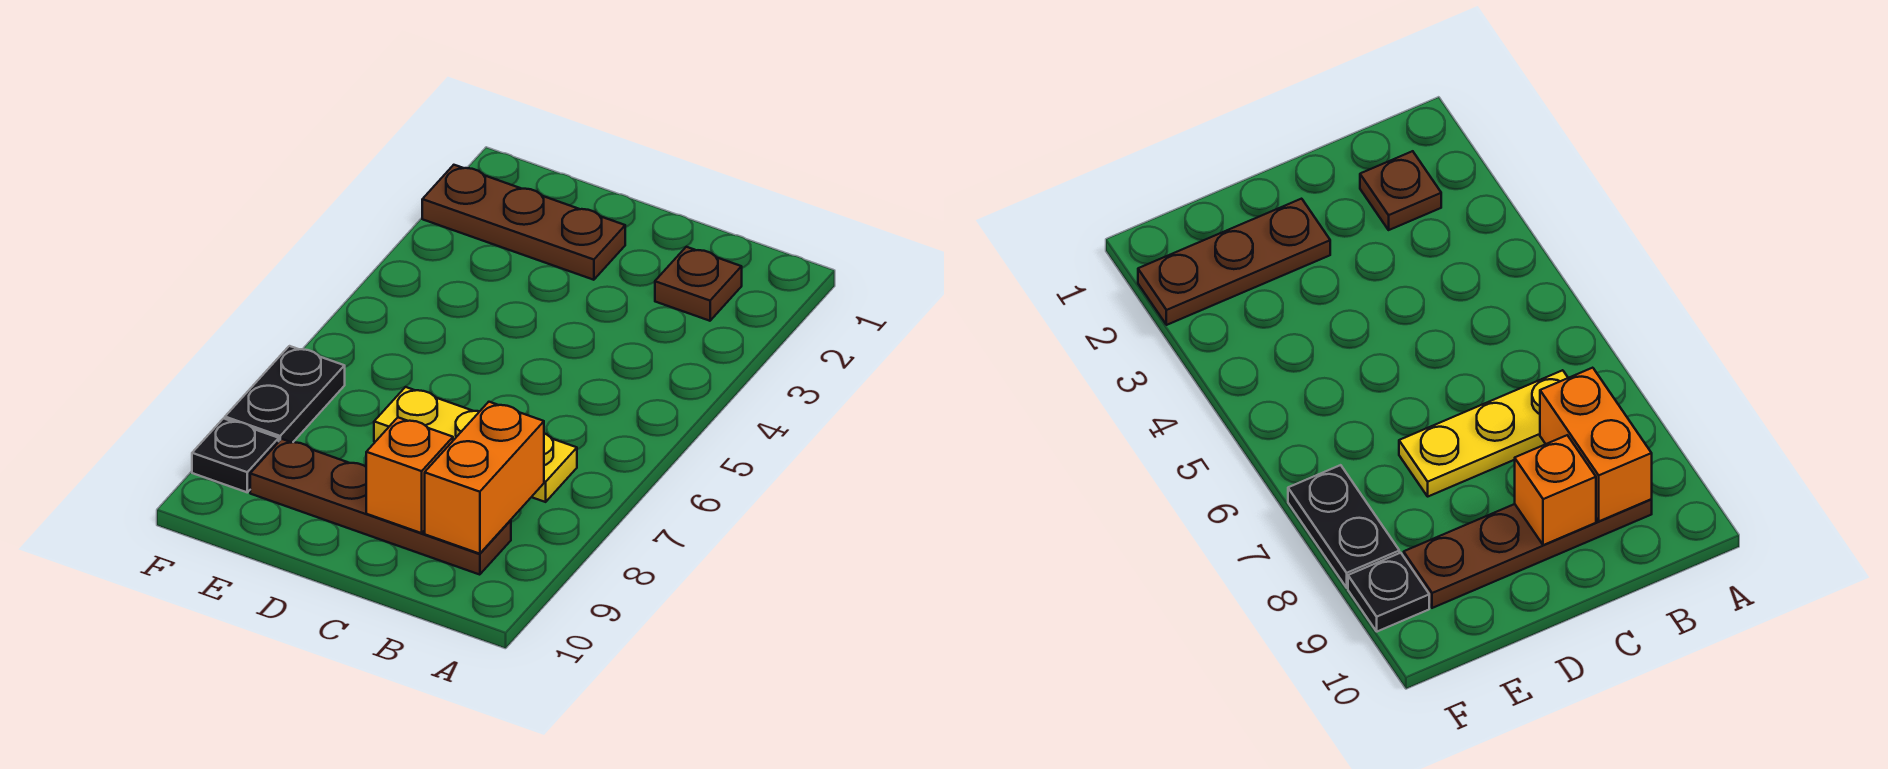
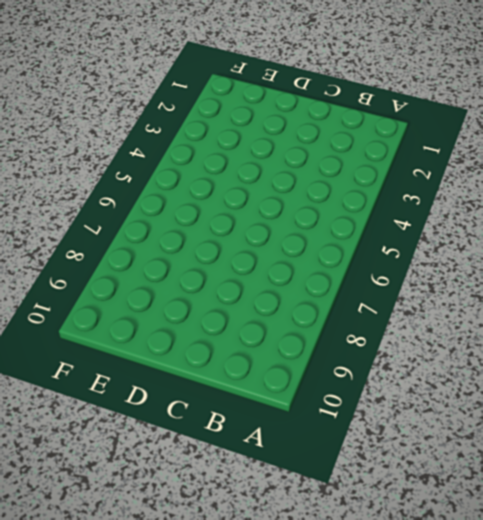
none -> brown plate B2 level 1
none -> yellow plate B7:D7 level 1

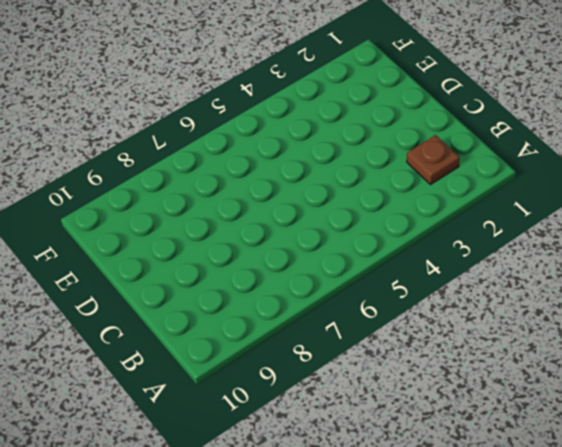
none -> yellow plate B7:D7 level 1
none -> brown plate B9:E9 level 1

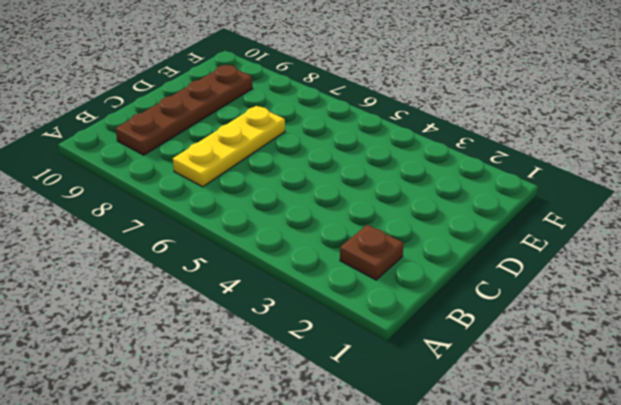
none -> brown plate D2:F2 level 1
none -> black plate F7:F8 level 1

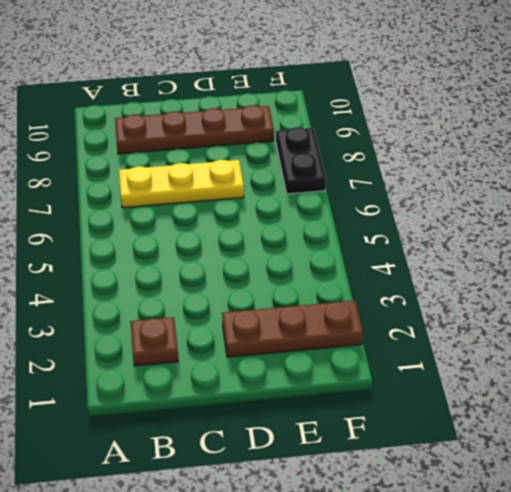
none -> black plate F9 level 1
none -> orange brick B8:B9 level 2

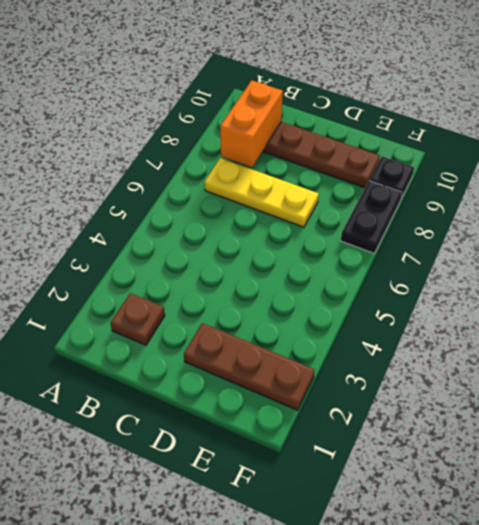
none -> orange brick C9 level 2

